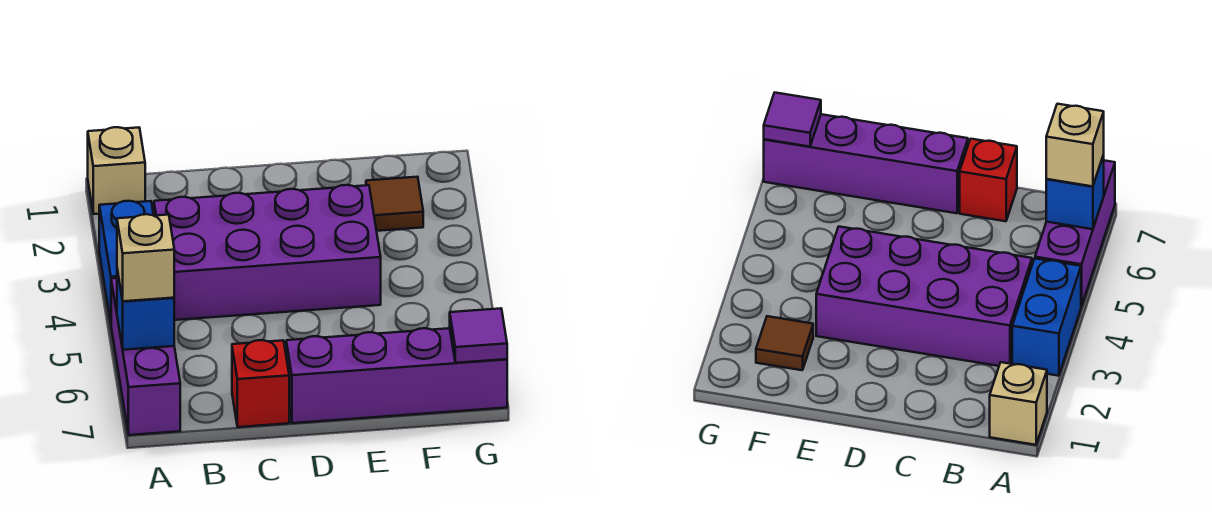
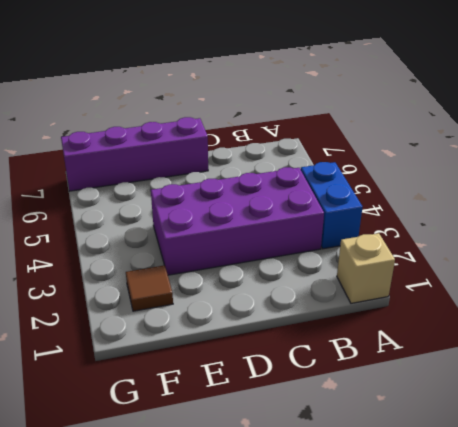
none -> purple brick A5:A7 level 1
none -> red brick C7 level 1

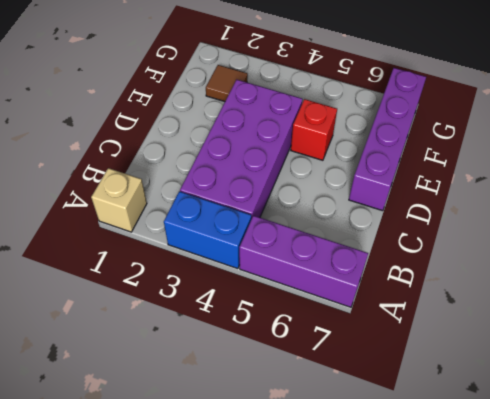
red brick E5 level 1 -> red brick C7 level 1
none -> blue brick A6 level 2
none -> purple tile G7 level 2

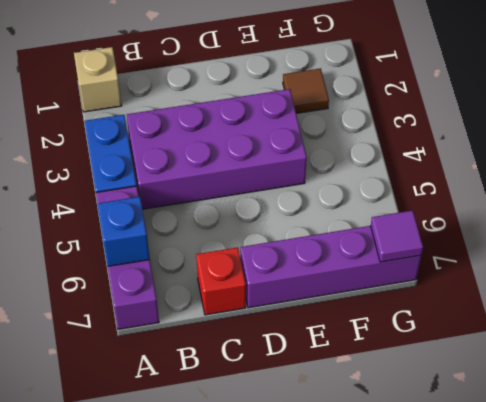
none -> tan brick A6 level 3

